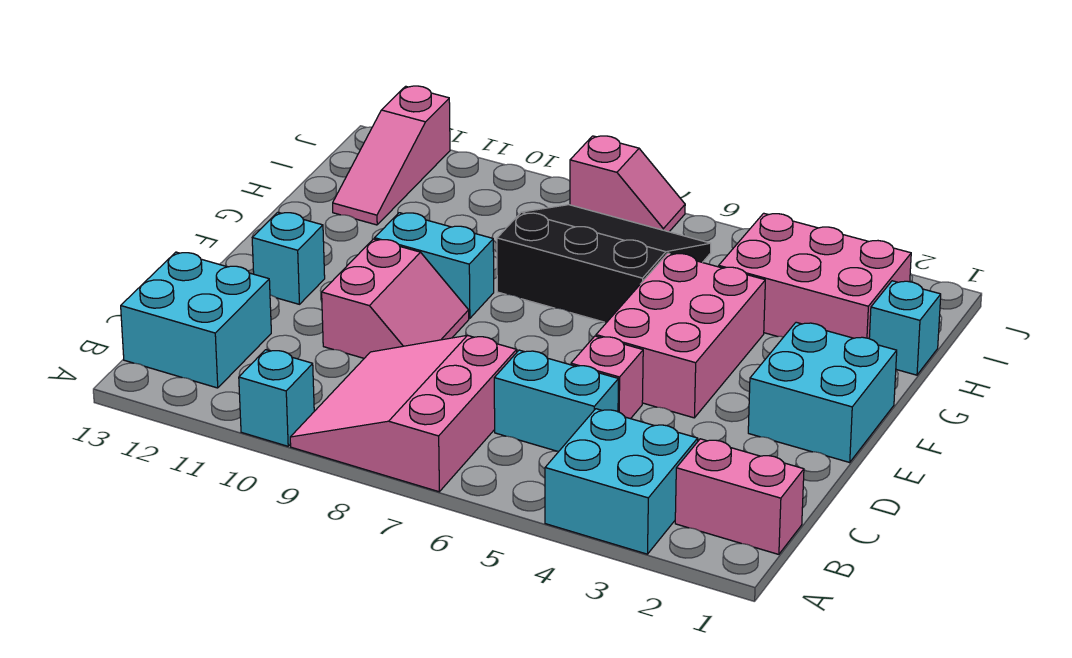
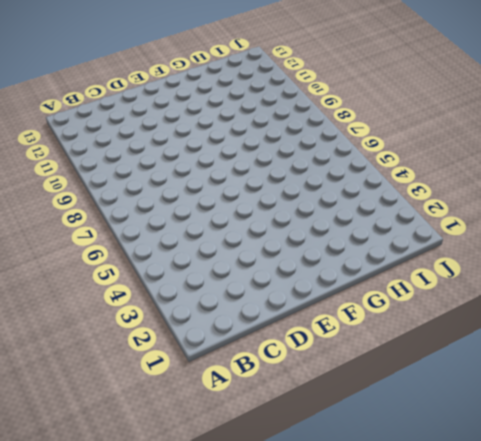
none -> cyan brick A3:B4 level 1
none -> pink slope A7:C9 level 1 top 7
none -> cyan brick A10 level 1

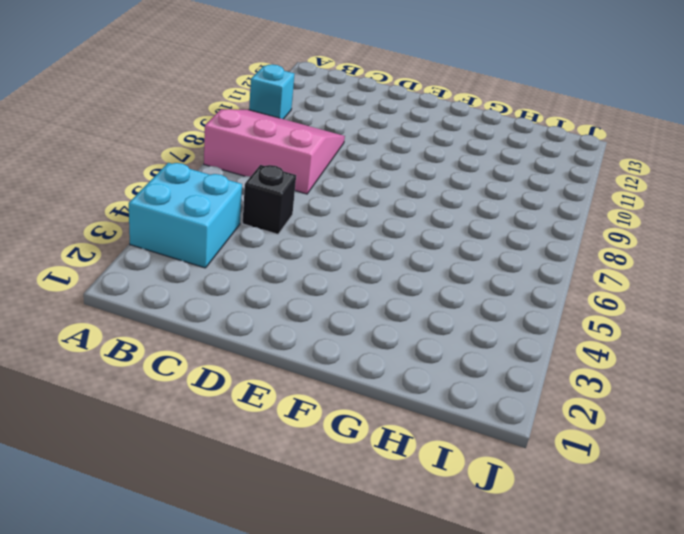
black brick C5 level 1 -> cyan brick C5:C6 level 1
none -> pink brick B1:B2 level 1
none -> cyan brick B12:C13 level 1
none -> pink brick D5 level 1

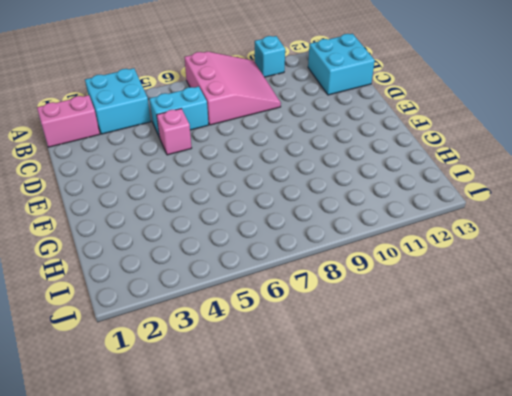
none -> pink slope D9:E10 level 1 top 10
none -> cyan brick E1:F2 level 1
none -> pink brick E4:G5 level 1

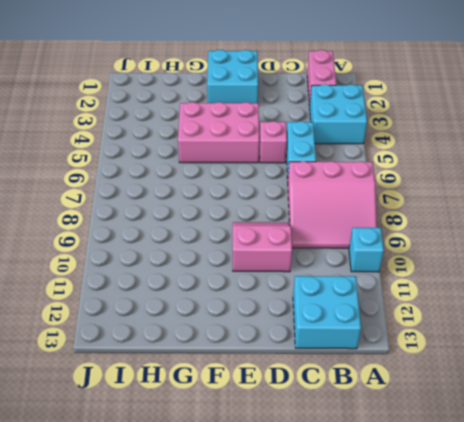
none -> cyan brick E12 level 1
none -> cyan brick F9:F10 level 1
none -> black slope G6:I8 level 1 top G

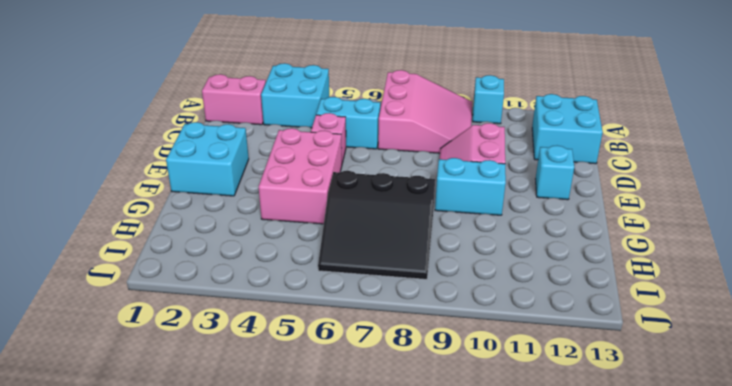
none -> cyan brick H1 level 1
none -> pink brick H2:I4 level 1
none -> pink slope H12:J12 level 1 top J

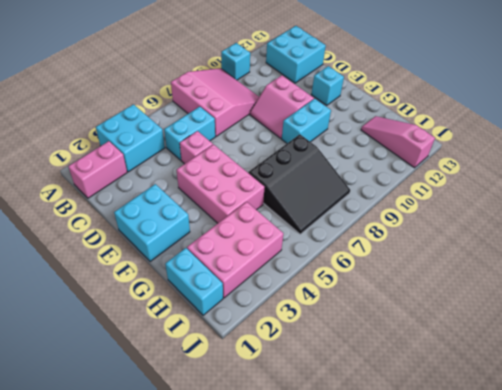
cyan brick H1:I1 level 1 -> cyan brick H1 level 1
none -> pink slope J7:J8 level 1 top 8

